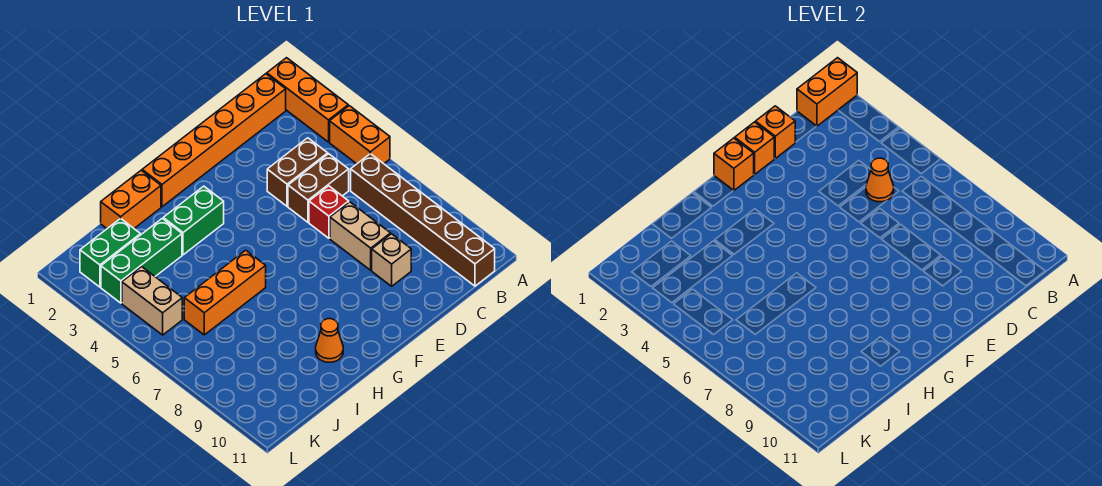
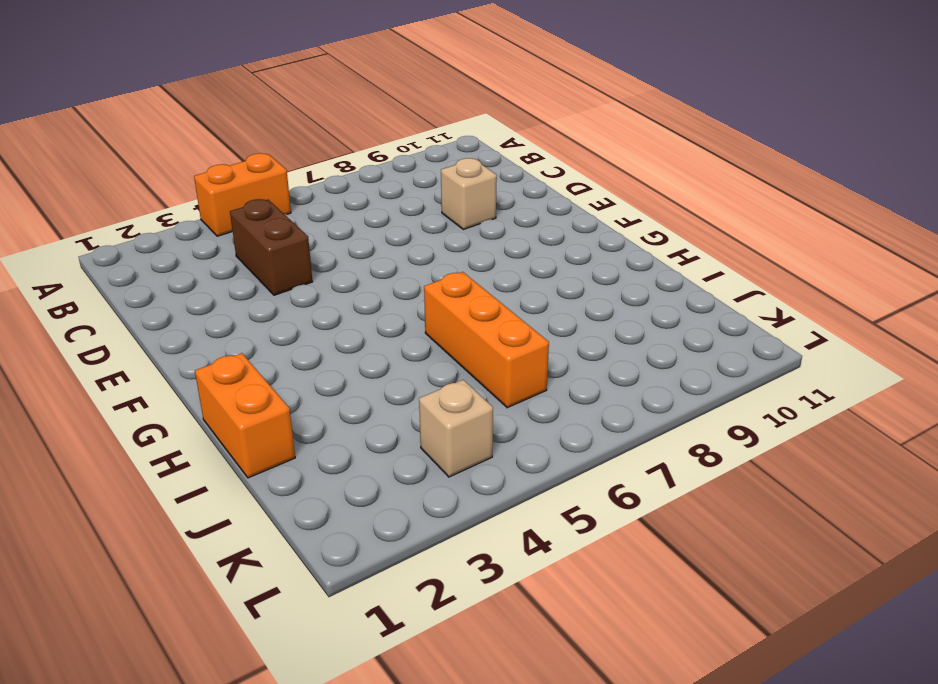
tan brick K4 level 1 -> tan brick K4:K5 level 1
none -> orange brick A1:A3 level 1
none -> orange brick B1:G1 level 1
none -> brown brick B6:B11 level 1

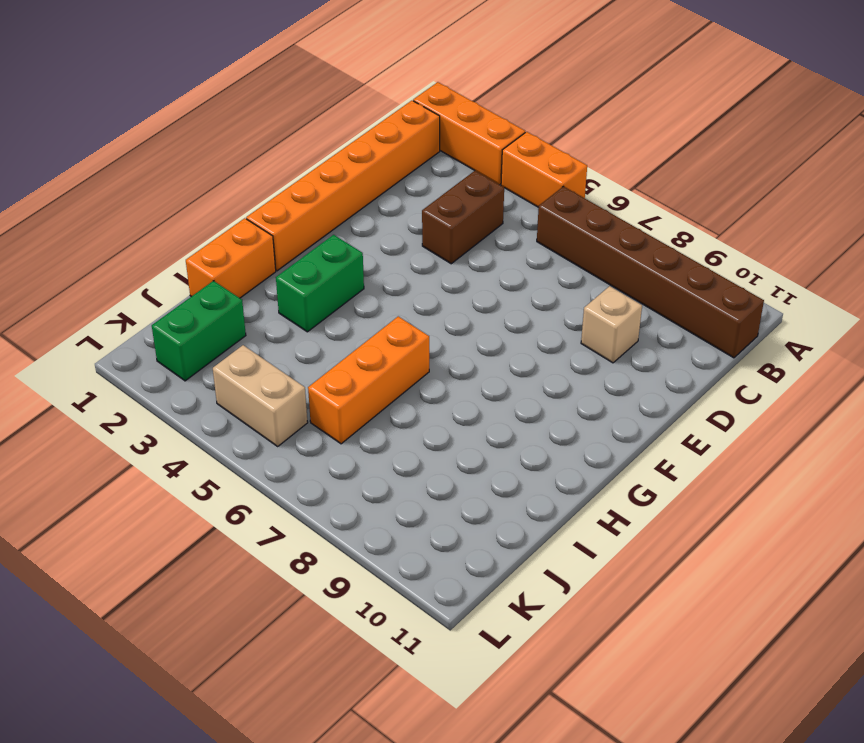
none -> brown brick C5:D5 level 1
none -> red brick D6 level 1
none -> tan brick D7:D8 level 1

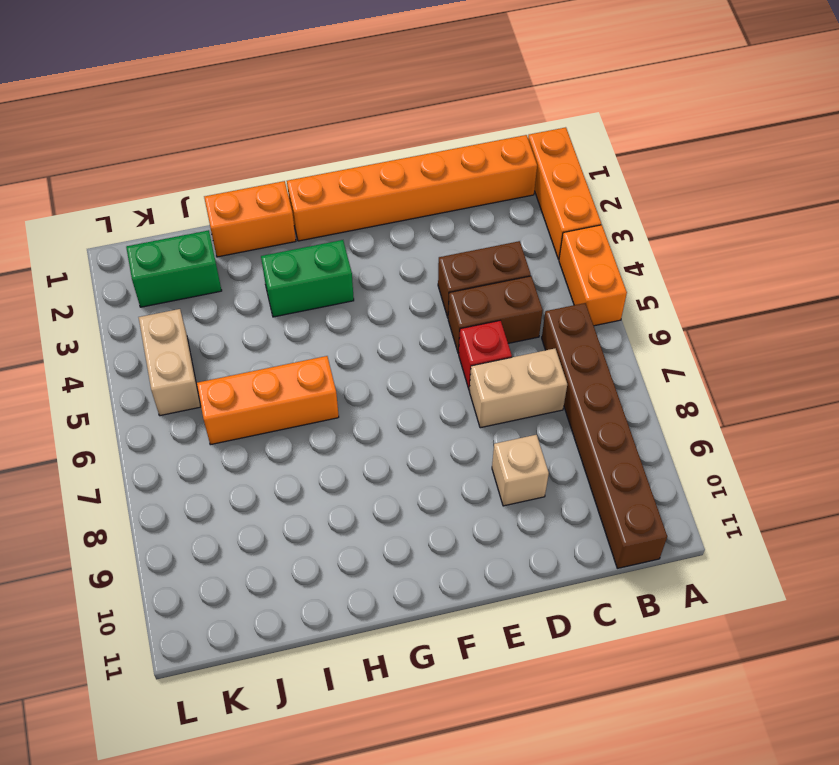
tan brick C7:D7 level 1 -> tan brick D7:D8 level 1
none -> orange cone H10 level 1
none -> green brick I3:K3 level 1
none -> orange brick A1:B1 level 2

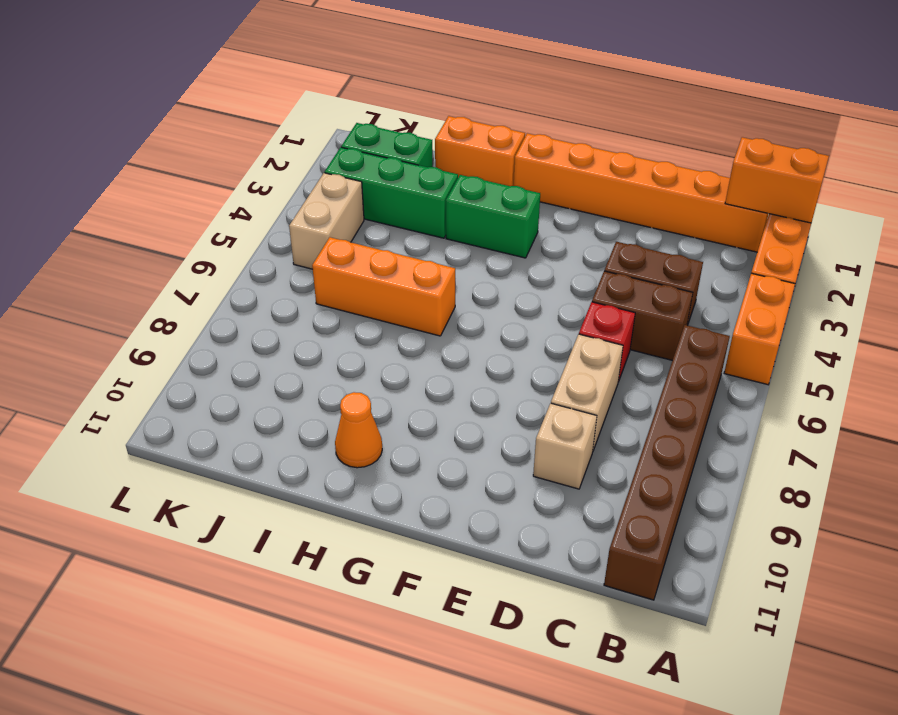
none -> orange cone C5 level 2
none -> orange brick D1 level 2
none -> orange brick E1 level 2

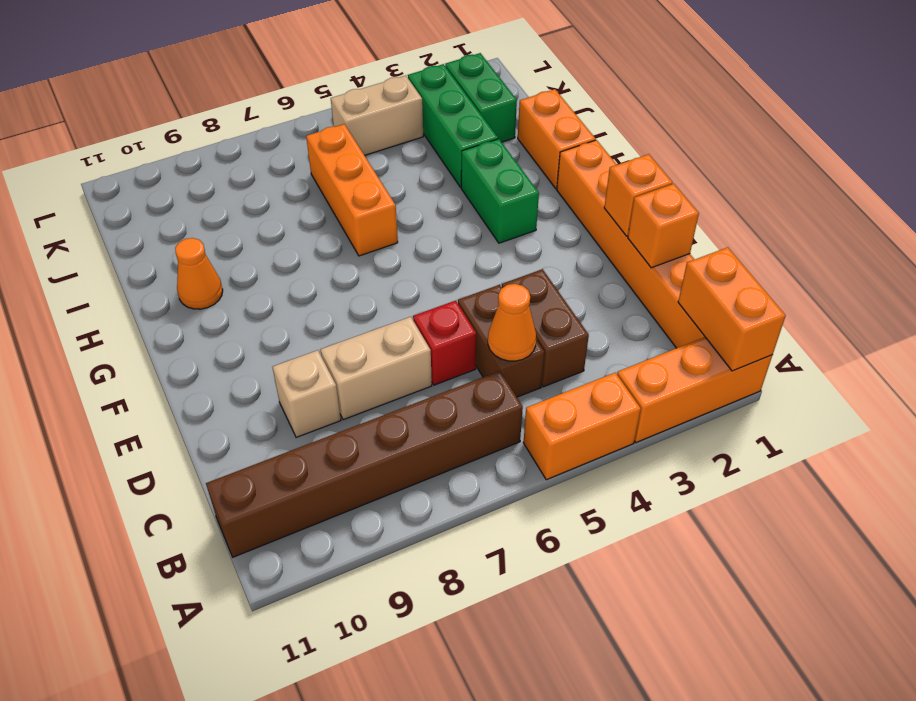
none -> orange brick F1 level 2

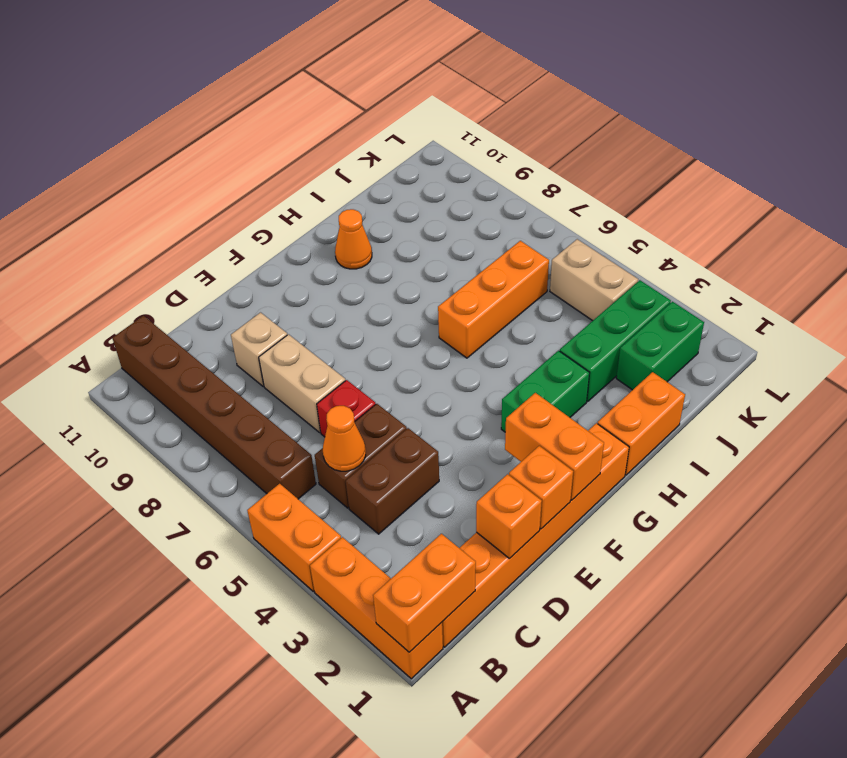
orange brick F1:F2 level 2 -> orange brick F1 level 2

